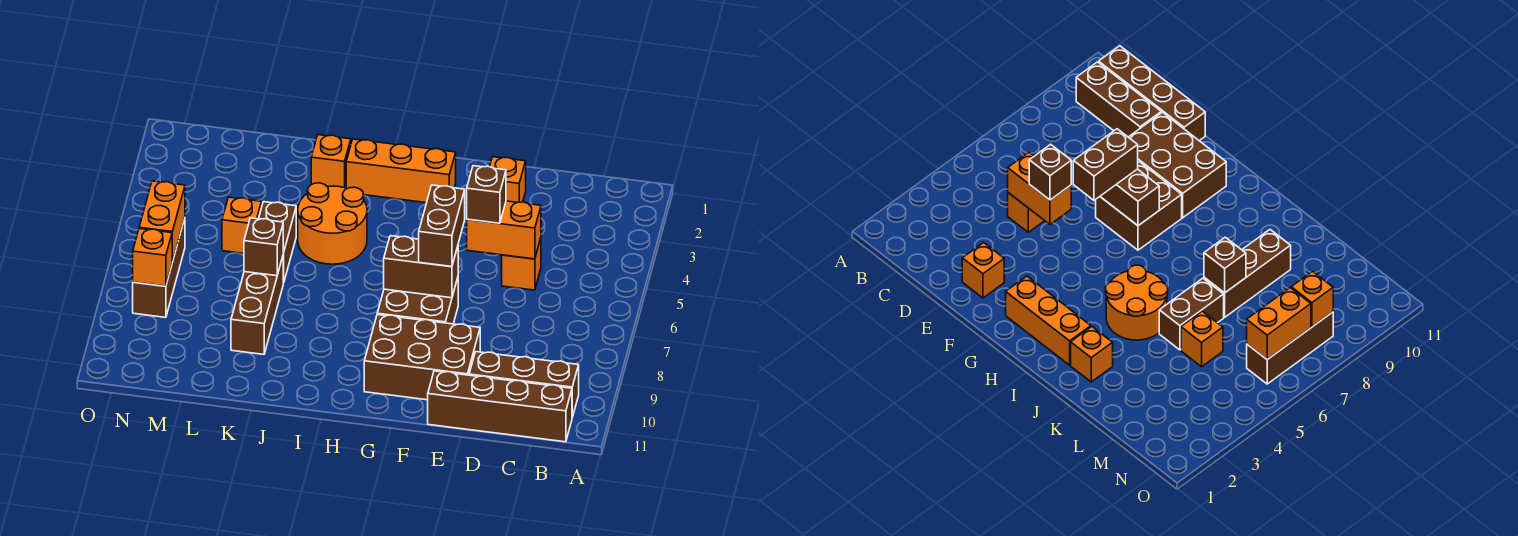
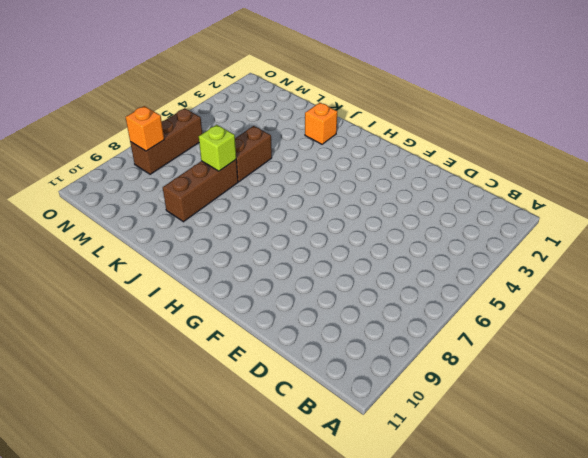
lime brick K7 level 2 -> brown brick K7 level 2
none -> brown brick B10:D10 level 1
none -> brown brick B11:E11 level 1
none -> orange brick D5 level 1

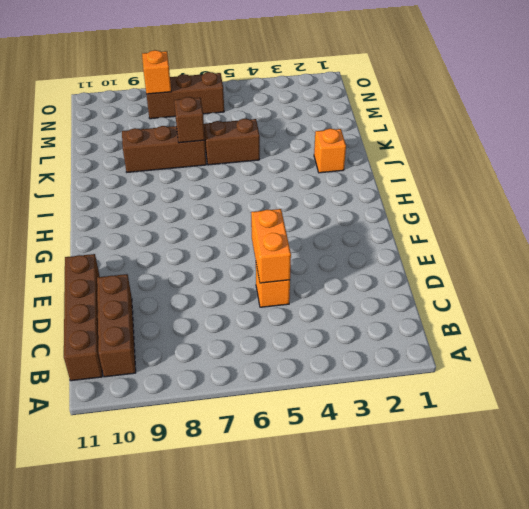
none -> orange brick E2 level 1
none -> brown brick E9:G10 level 1
none -> brown brick F7:G8 level 1

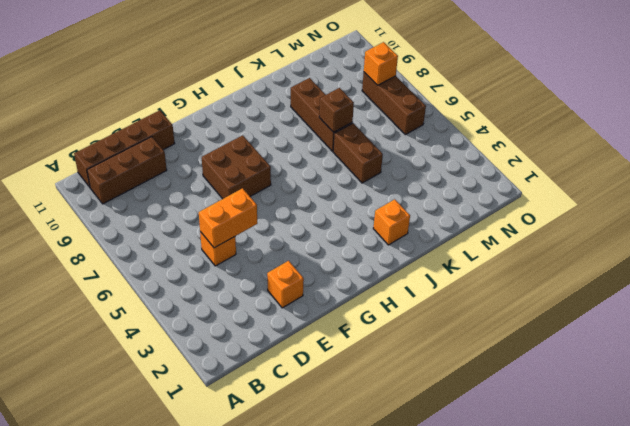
none -> brown brick E9:G10 level 1
none -> orange brick G2:I2 level 1
none -> orange round brick I4:J5 level 1

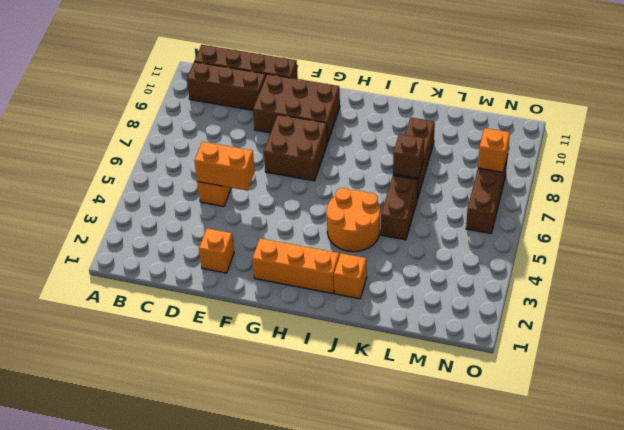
none -> orange brick L5 level 1
none -> brown brick F7:G7 level 2
none -> orange brick N6:N7 level 2

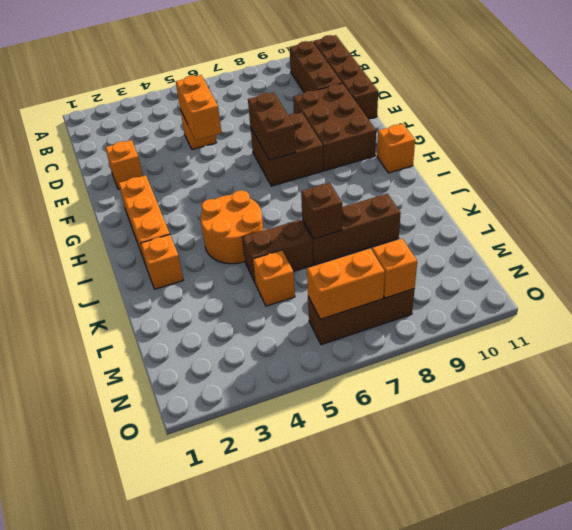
orange brick H11 level 1 -> none
none -> brown brick E5 level 3
none -> brown brick F6:F7 level 3

